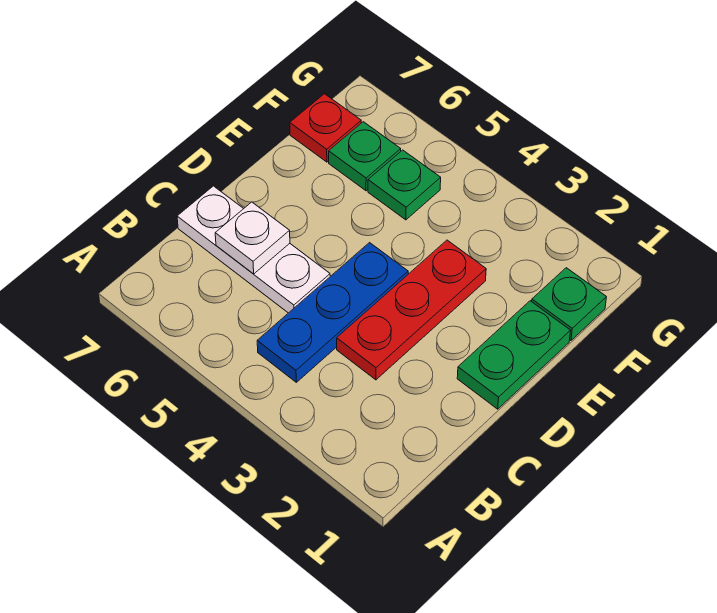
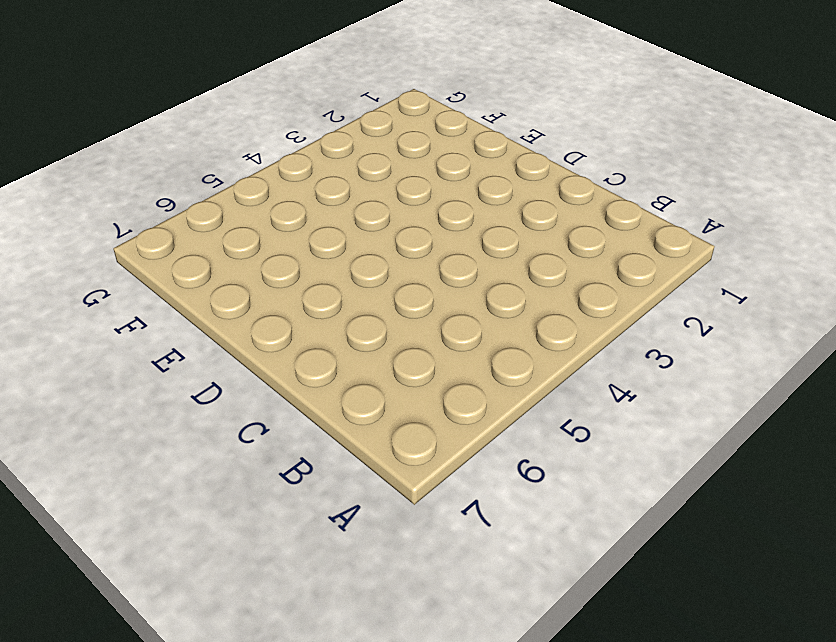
none -> blue plate B4:D4 level 1
none -> red plate C3:E3 level 1

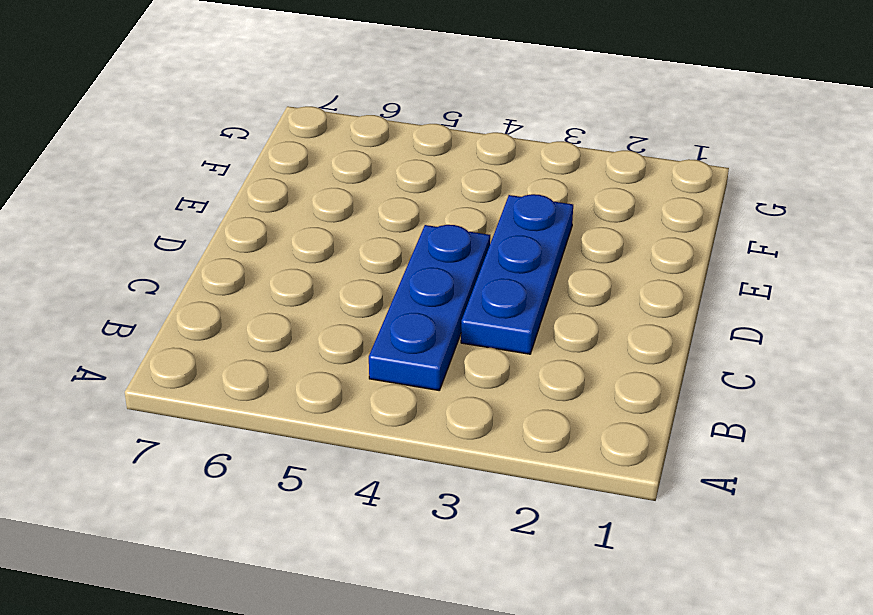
blue plate C3:E3 level 1 -> red plate C3:E3 level 1
none -> white plate C5:C7 level 1
none -> green plate D1:E1 level 1

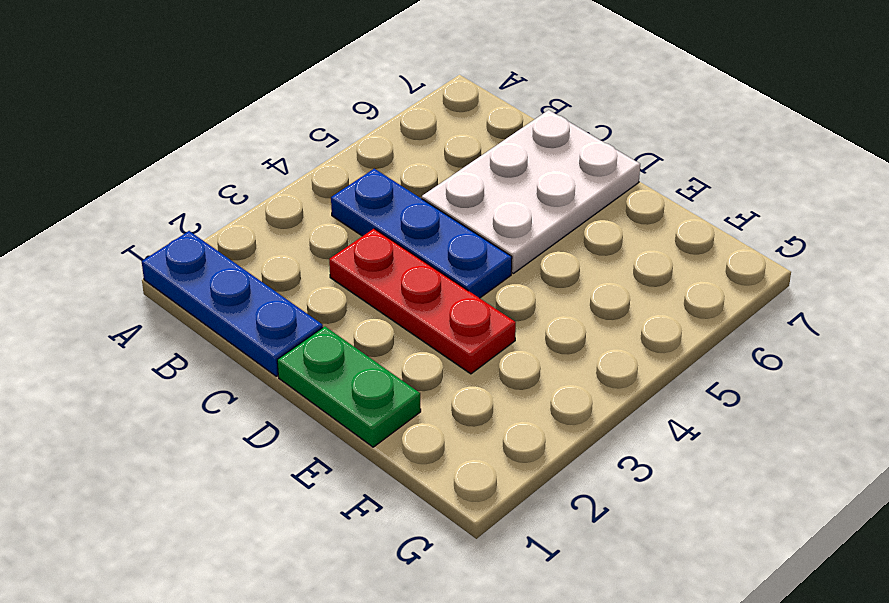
blue plate A1:C1 level 1 -> none
white plate C5:D7 level 1 -> white plate C5:C7 level 1
none -> green plate F1 level 1
none -> green plate F5 level 1

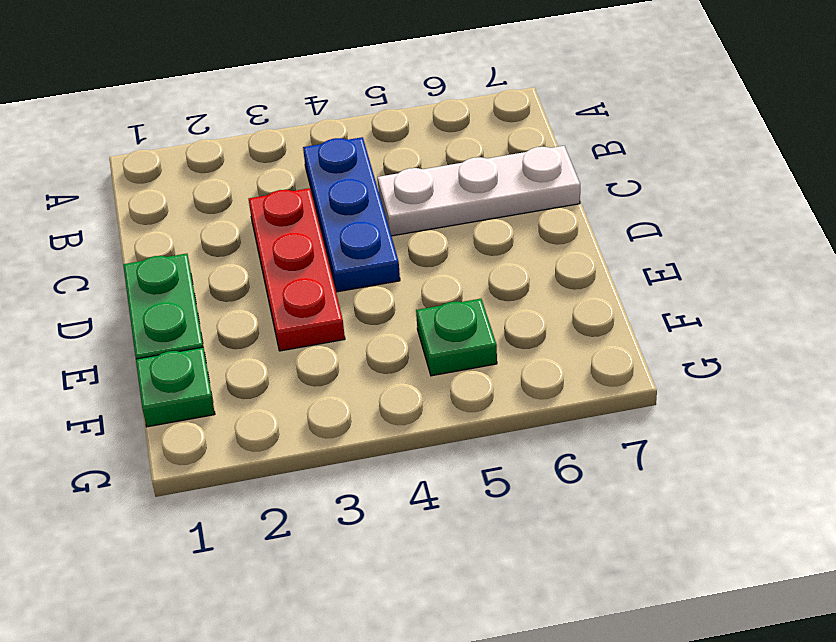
none -> green plate F6 level 1
none -> red plate F7 level 1

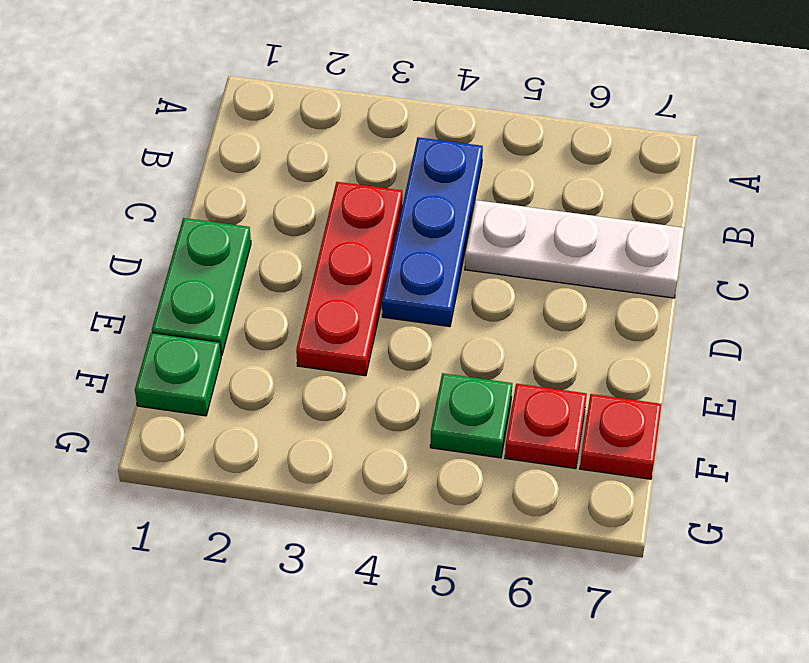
red plate F6 level 1 -> green plate F6 level 1
none -> white plate C6 level 2

